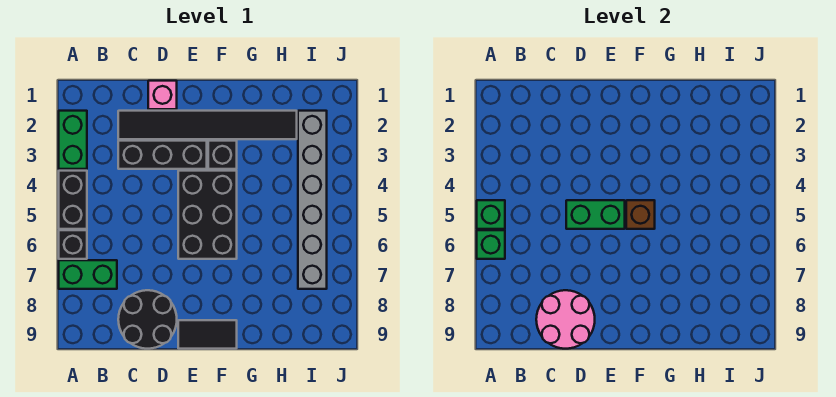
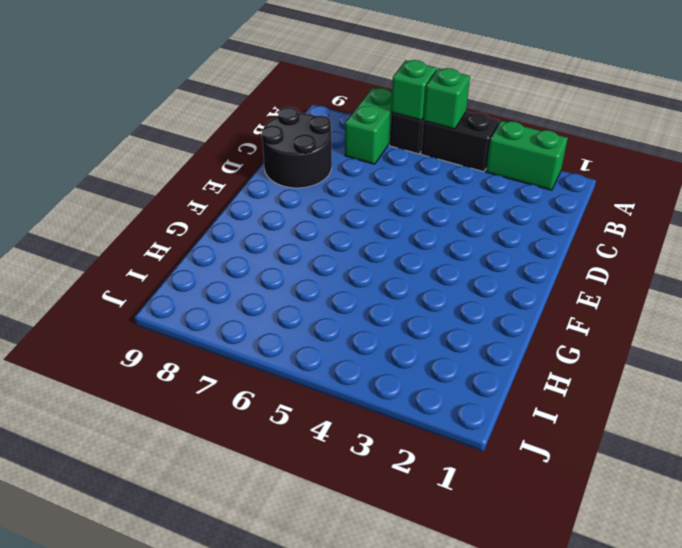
none -> black tile C2:H2 level 1
none -> black brick C3:E3 level 1
none -> pink brick D1 level 1

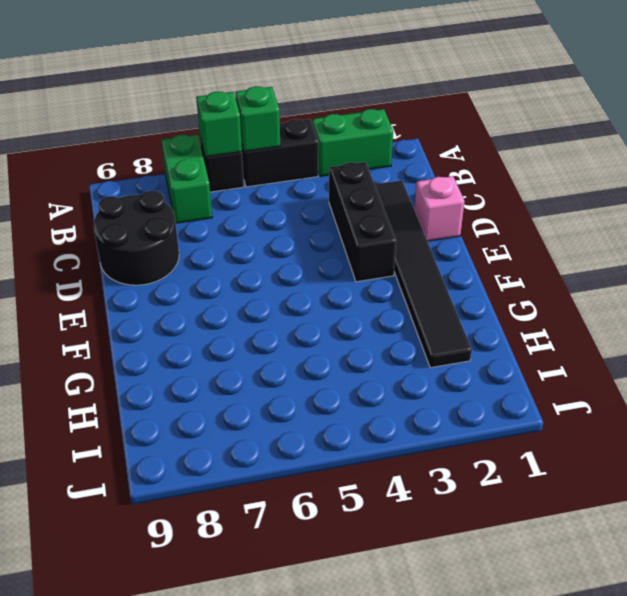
none -> black brick E4:F6 level 1
none -> black tile E9:F9 level 1
none -> black brick F3 level 1

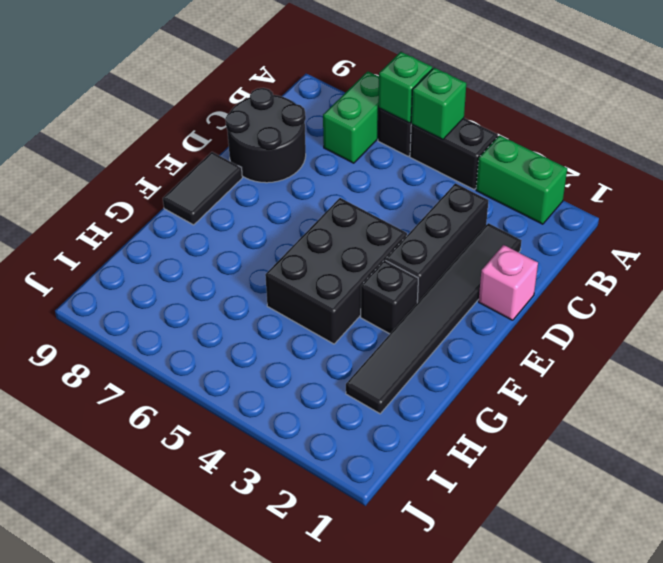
black brick E4:G5 level 1 -> black brick E4:F6 level 1
none -> grey brick I2:I7 level 1
none -> pink round brick C8:D9 level 2
none -> green brick D5:E5 level 2

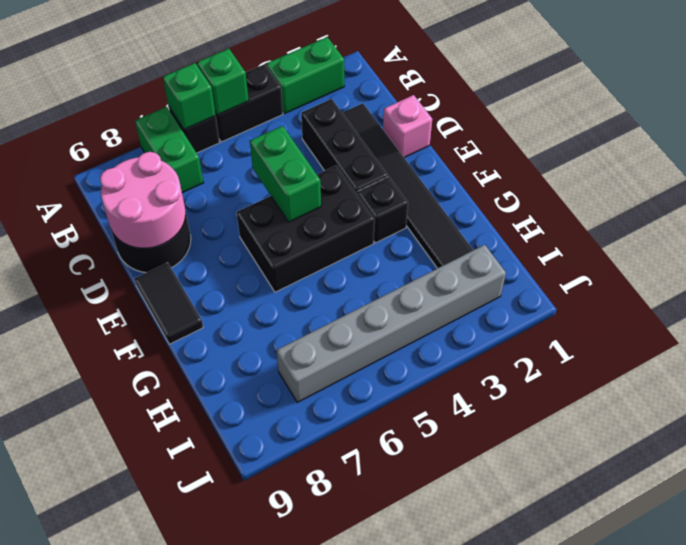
none -> brown brick F5 level 2

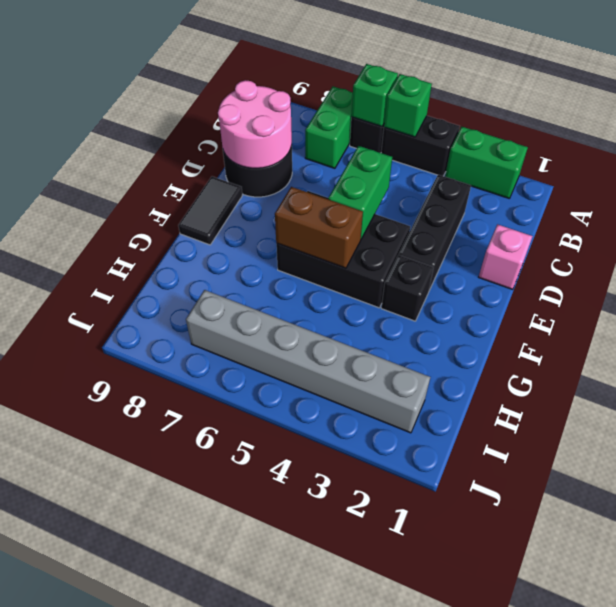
brown brick F5:F6 level 2 -> brown brick F5 level 2
none -> black tile C2:H2 level 1

